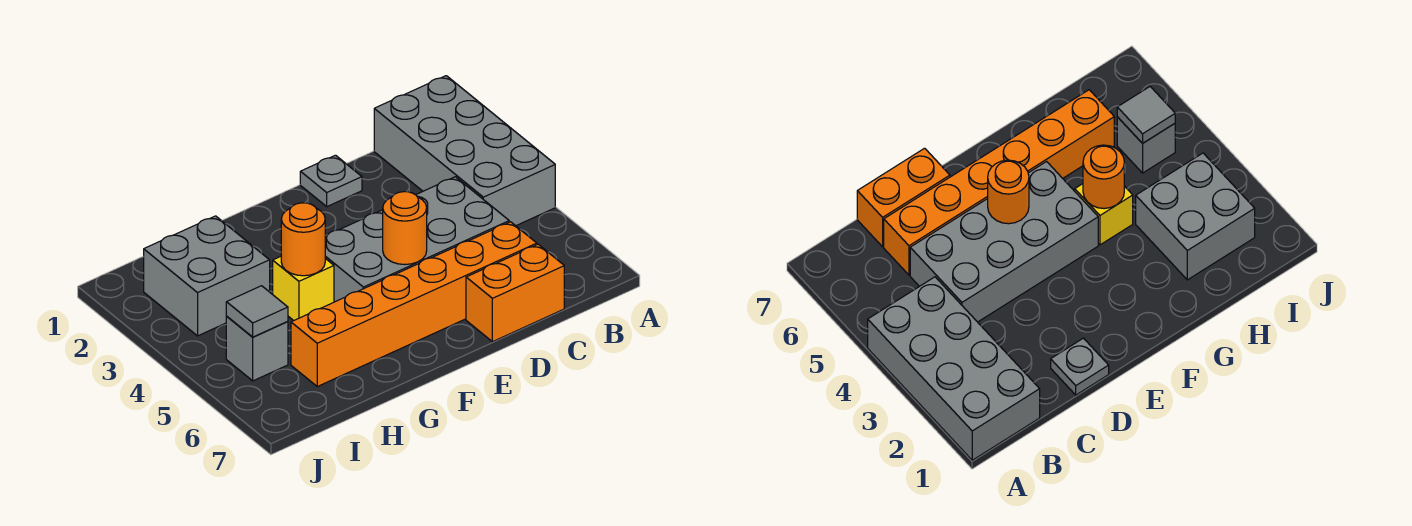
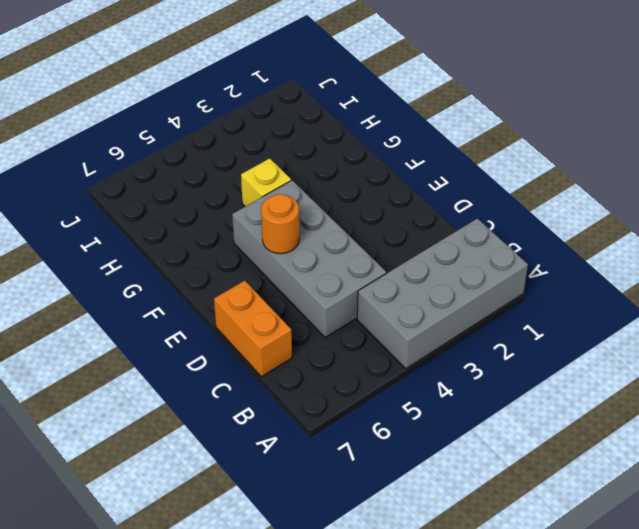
none -> orange brick C6:H6 level 1
none -> grey plate D1 level 1

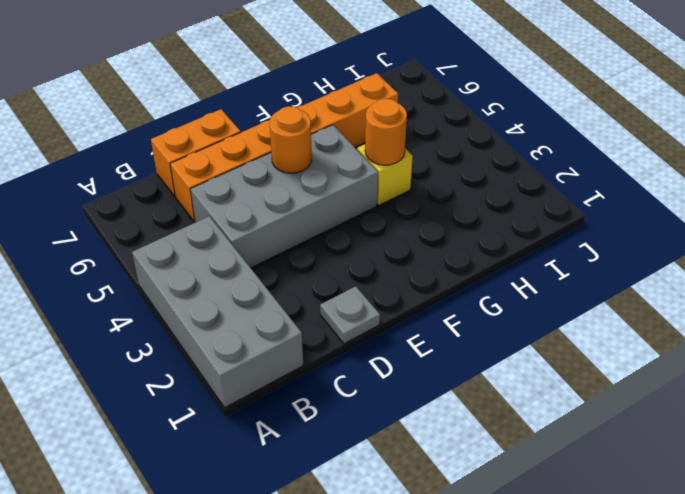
none -> grey brick H2:I3 level 1
none -> grey brick I5 level 1

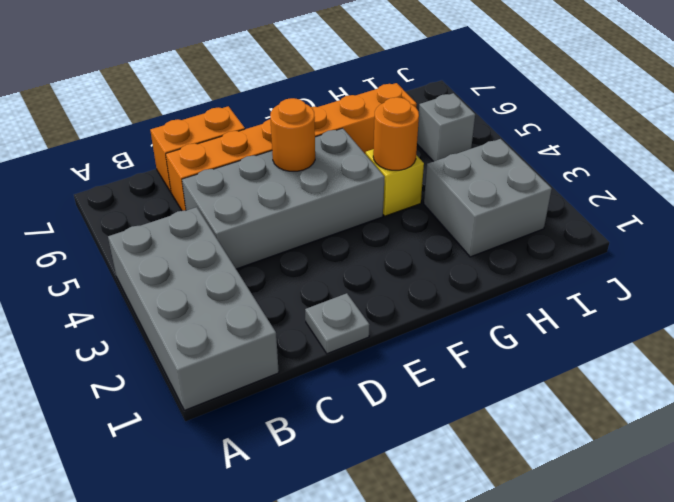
none -> grey tile I5 level 2

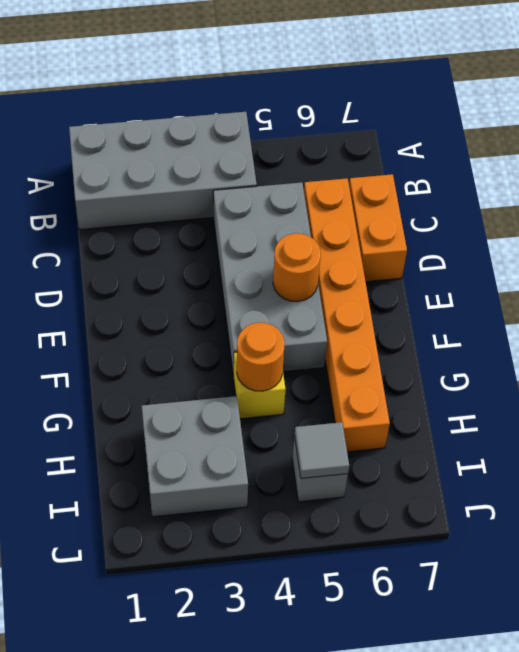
none -> grey plate D1 level 1

